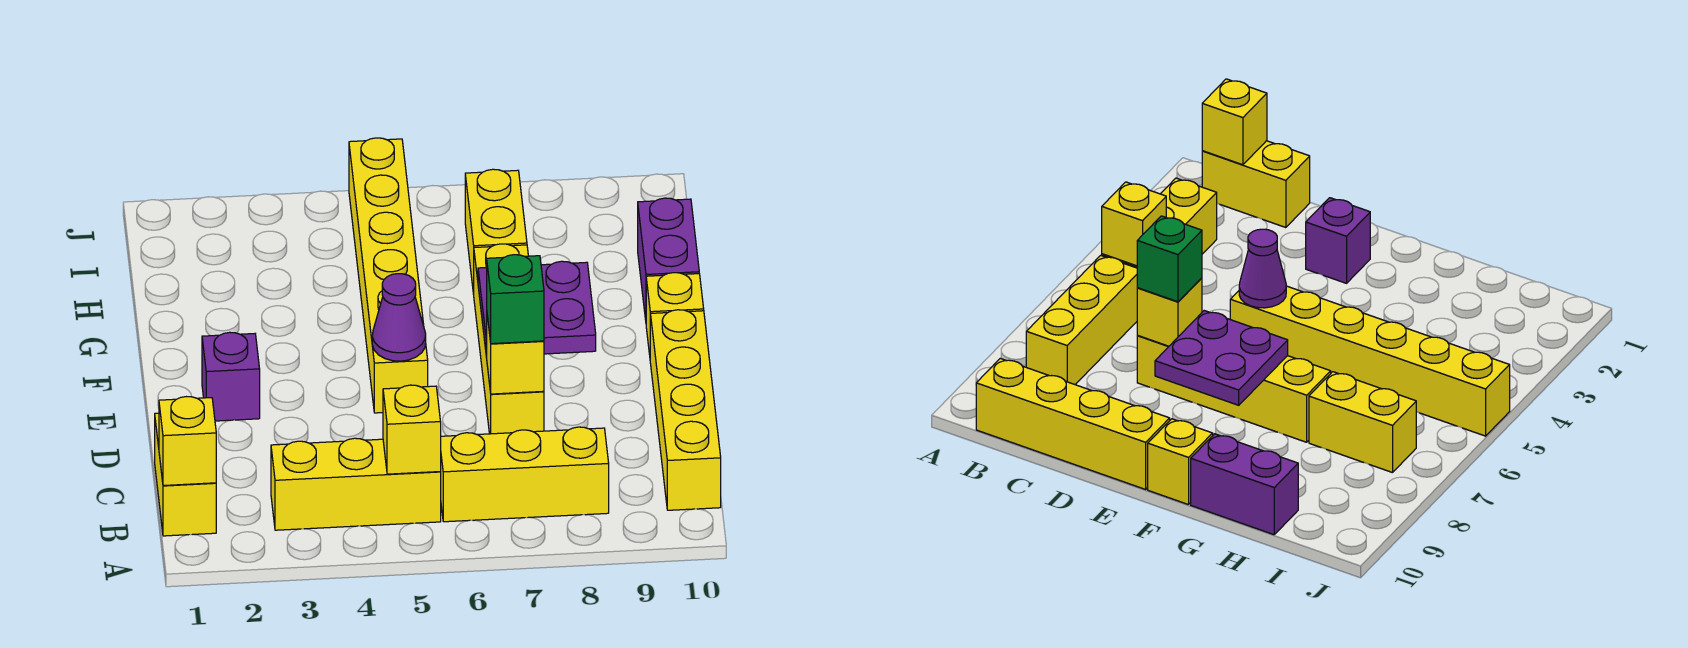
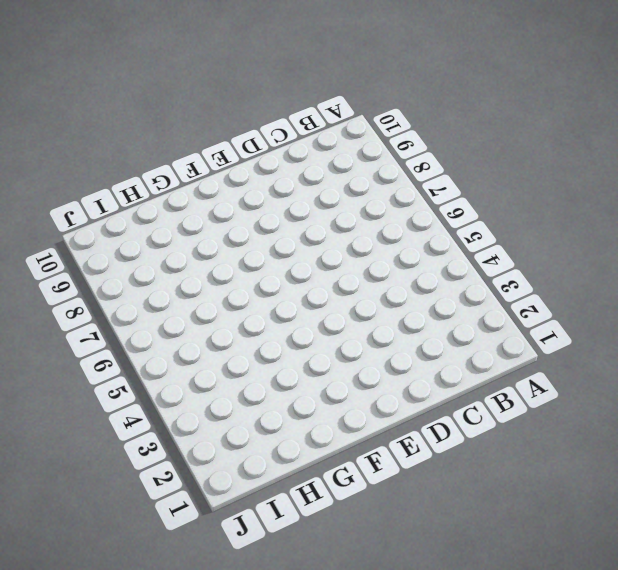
none -> yellow brick B1:C1 level 1
none -> yellow brick B3:B5 level 1
none -> yellow brick B6:B8 level 1

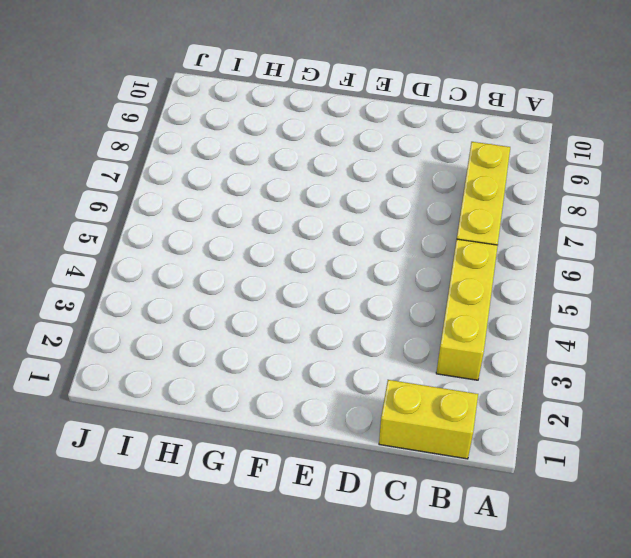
none -> yellow brick B10:E10 level 1
none -> yellow brick D7:G7 level 1
none -> purple brick E2 level 1

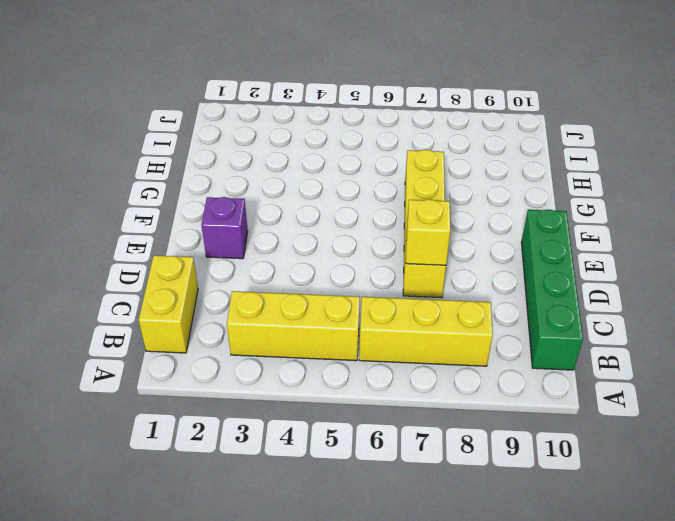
green brick B10:E10 level 1 -> yellow brick B10:E10 level 1
none -> yellow brick E5:J5 level 1
none -> yellow brick F10 level 1
none -> purple brick G10:H10 level 1

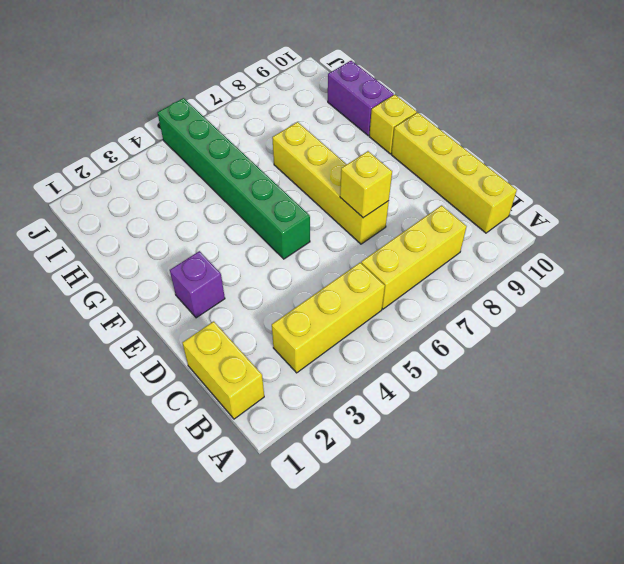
green brick E5:J5 level 1 -> yellow brick E5:J5 level 1
none -> yellow brick H7:I7 level 1
none -> yellow brick B1 level 2
none -> yellow brick B5 level 2

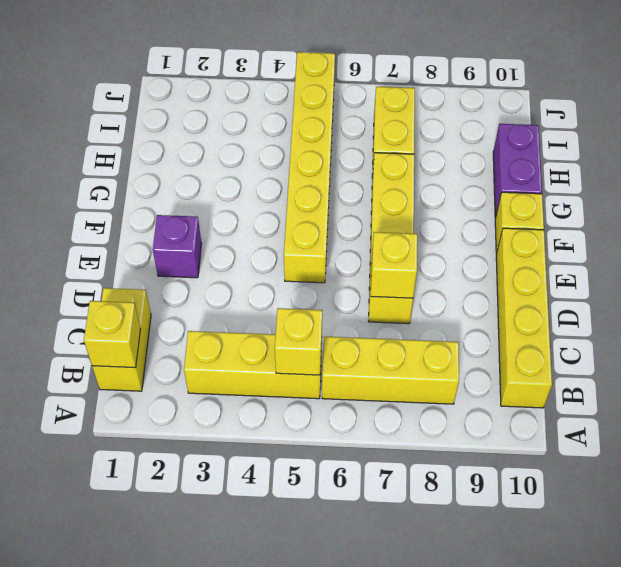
none -> purple cone E5 level 2
none -> purple plate E7:F8 level 2
none -> green brick D7 level 3

